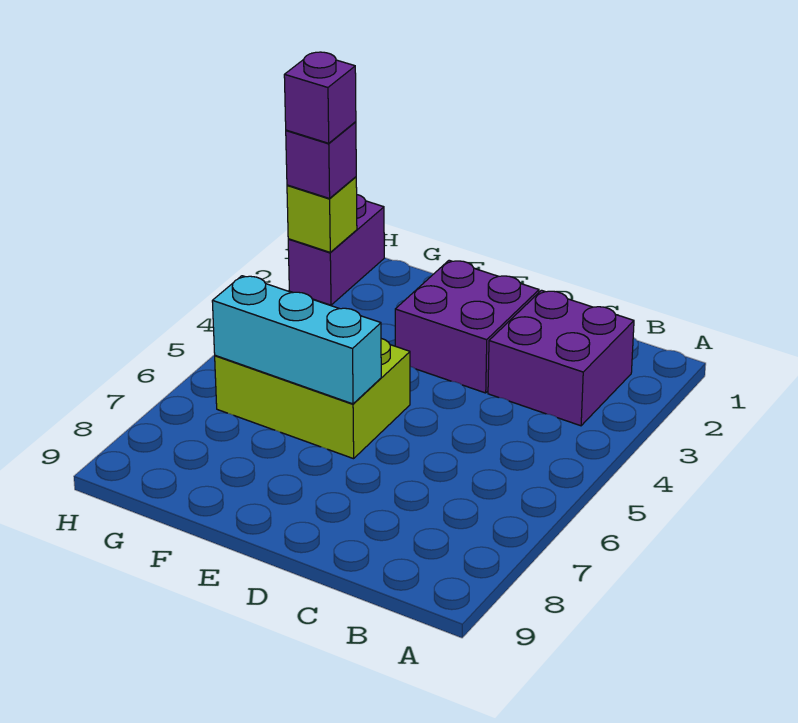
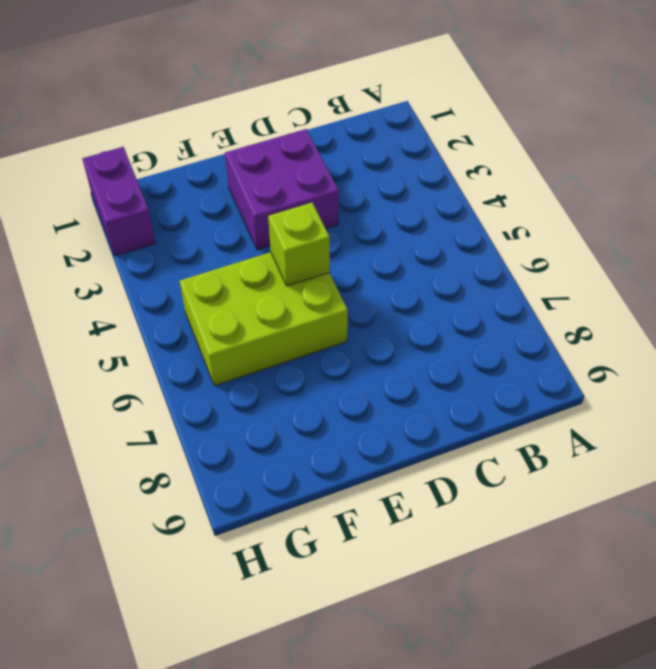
lime brick E5 level 2 -> lime brick H2 level 2
none -> purple brick B2:C3 level 1
none -> cyan brick E6:G6 level 2

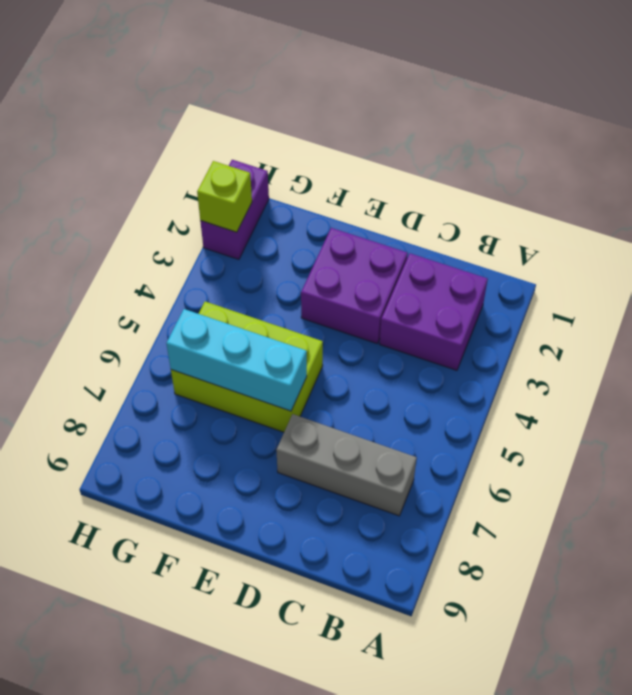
grey brick B7:D7 level 1 -> none
none -> purple brick H2 level 3
none -> purple brick H2 level 4

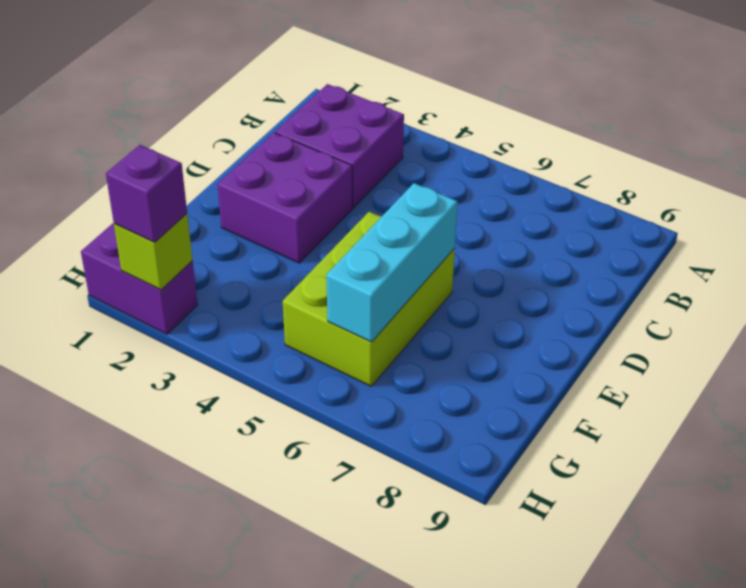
none -> purple brick H2 level 4

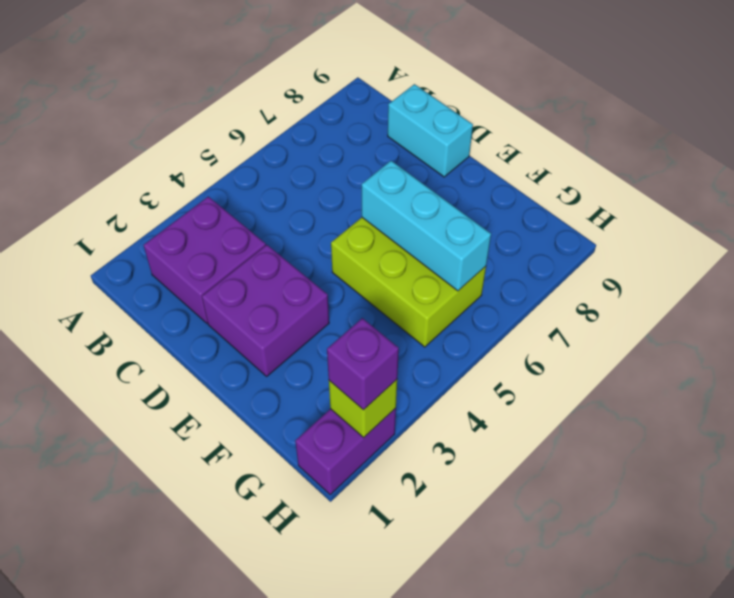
cyan brick C9:D9 level 1 -> none
none -> purple brick H2 level 4

